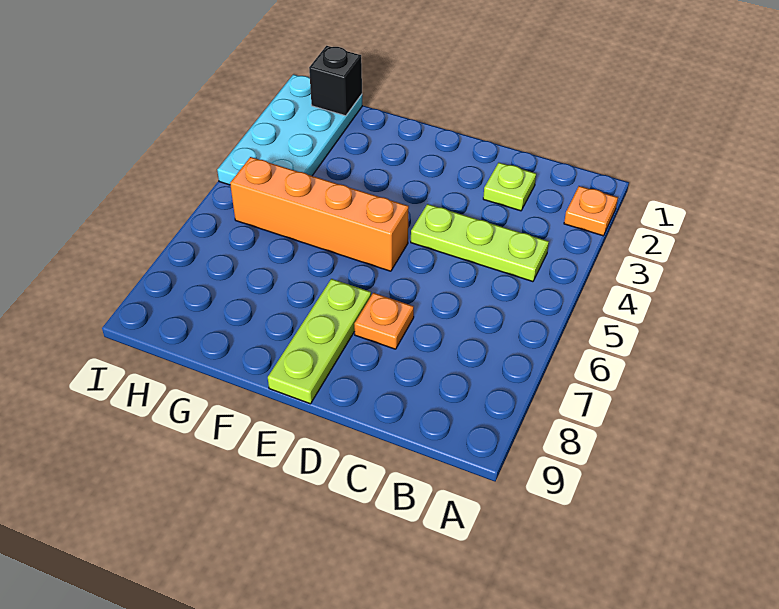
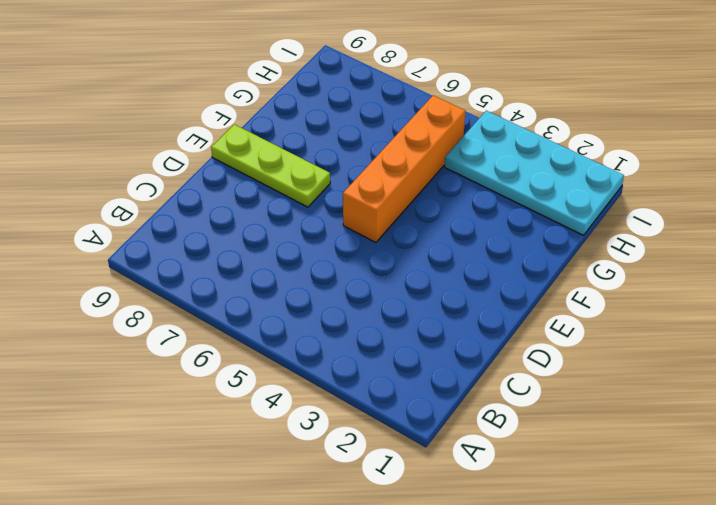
none -> orange plate A2 level 1
none -> lime plate B4:D4 level 1

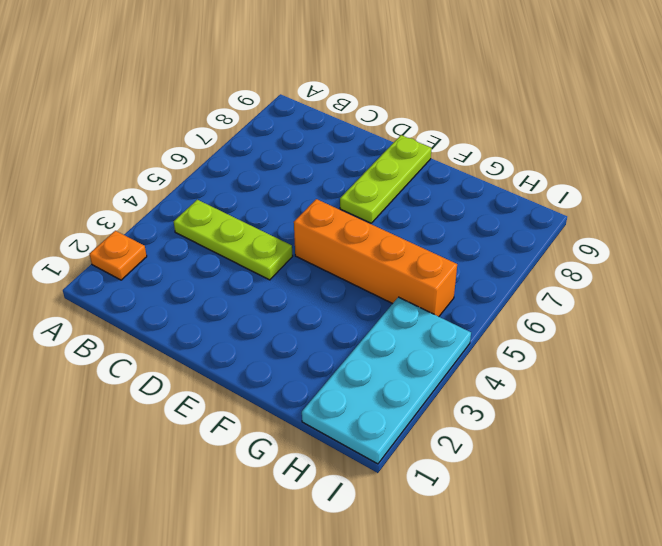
none -> lime plate C2 level 1
none -> orange plate D7 level 1

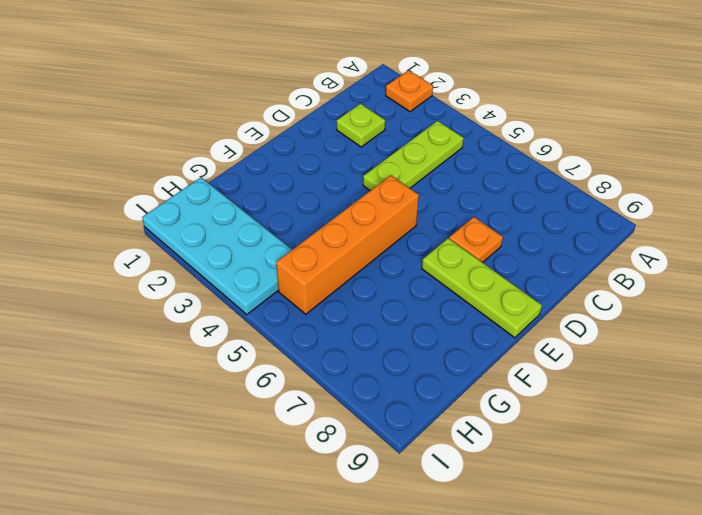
none -> black brick H1 level 2

